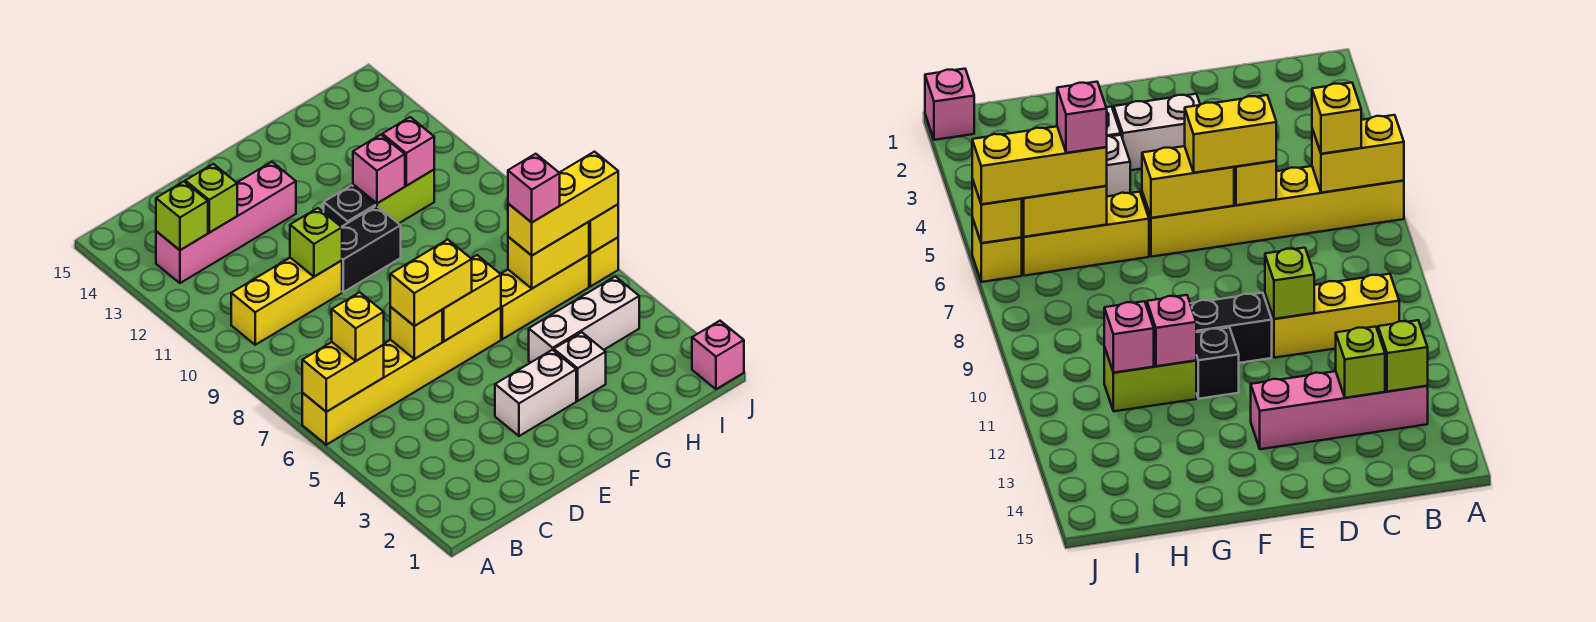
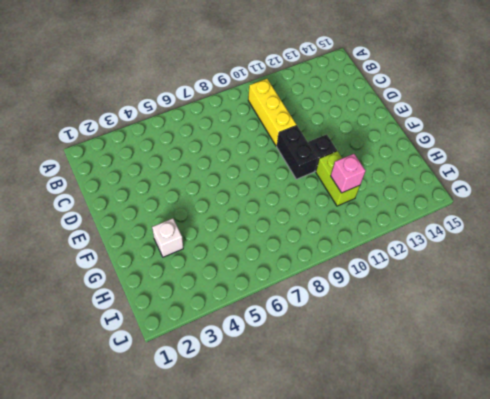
none -> yellow brick A6:F6 level 1
none -> pink brick B13:E13 level 1
none -> white brick E3:F3 level 1

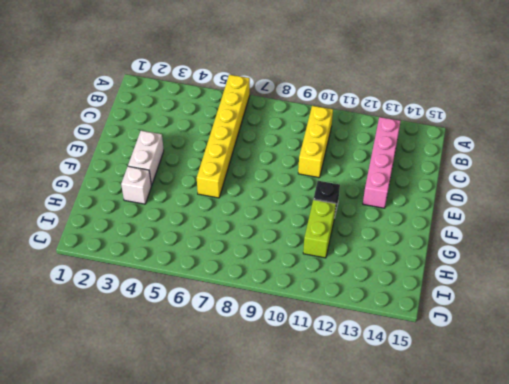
none -> black brick E10:F10 level 1
none -> white brick G4:I4 level 1
none -> yellow brick G6:I6 level 1

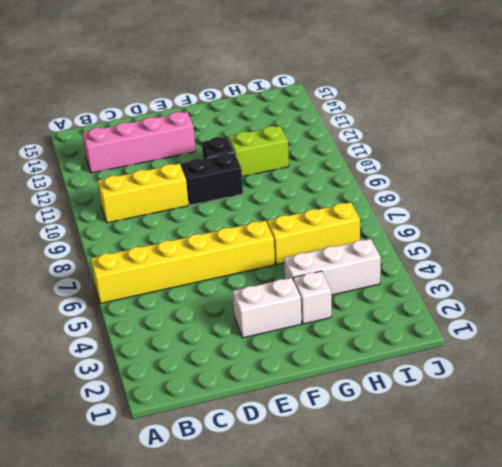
none -> pink brick J1 level 1
none -> yellow brick J6 level 1
none -> yellow brick A6:B6 level 2

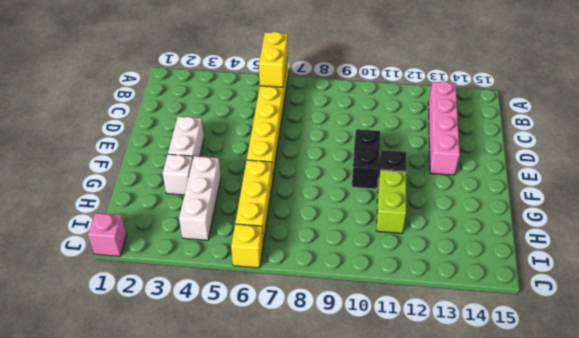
none -> yellow brick B10:D10 level 1
none -> lime brick B13 level 2
none -> lime brick C13 level 2

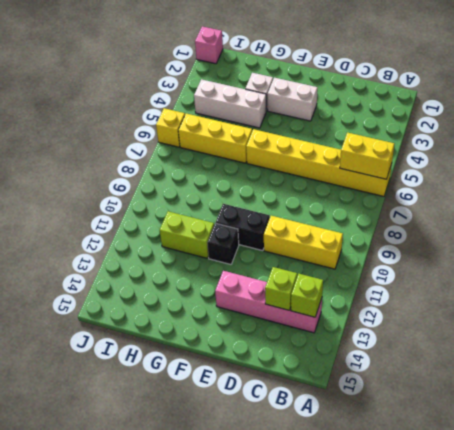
none -> yellow brick D6 level 2
none -> lime brick D10 level 2
none -> yellow brick E6:F6 level 2

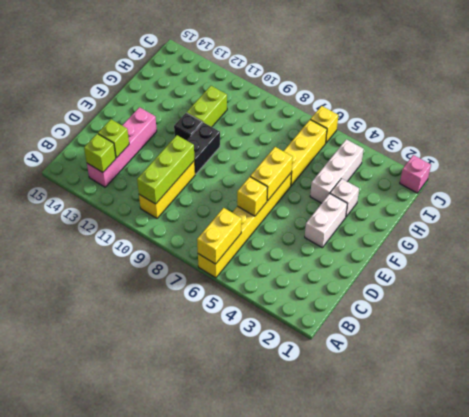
lime brick B10:D10 level 2 -> lime brick D10 level 2
none -> pink brick G11 level 2
none -> yellow brick H6:I6 level 2
none -> pink brick H11 level 2

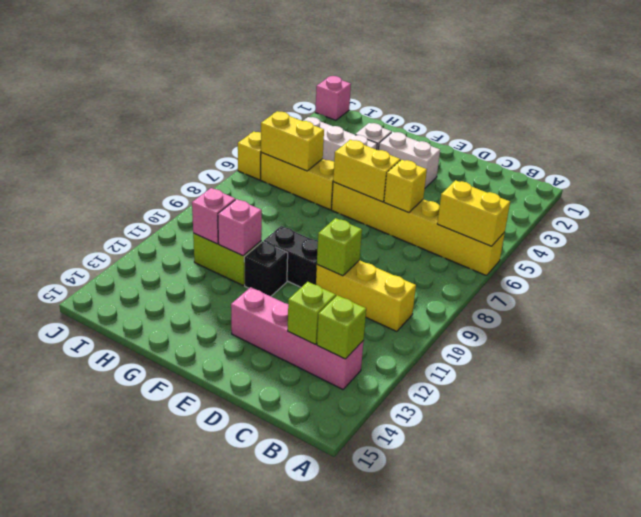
none -> yellow brick J6 level 2
none -> yellow brick B6 level 3
none -> yellow brick D6:E6 level 3

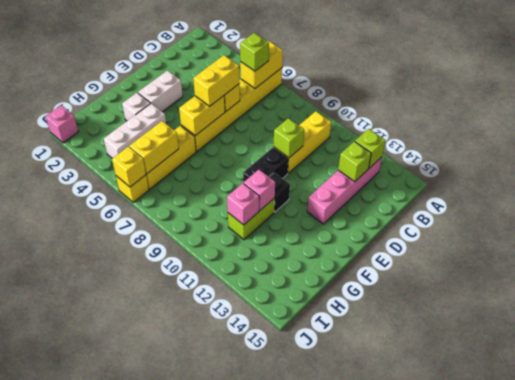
lime brick B6 level 3 -> yellow brick B6 level 3
none -> yellow brick H6:J6 level 3
none -> pink brick H6 level 4

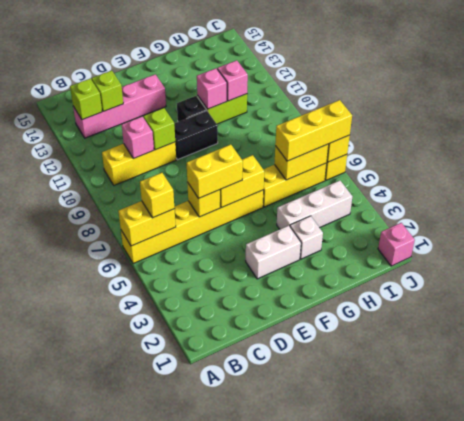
pink brick C10 level 2 -> pink brick H6 level 4

